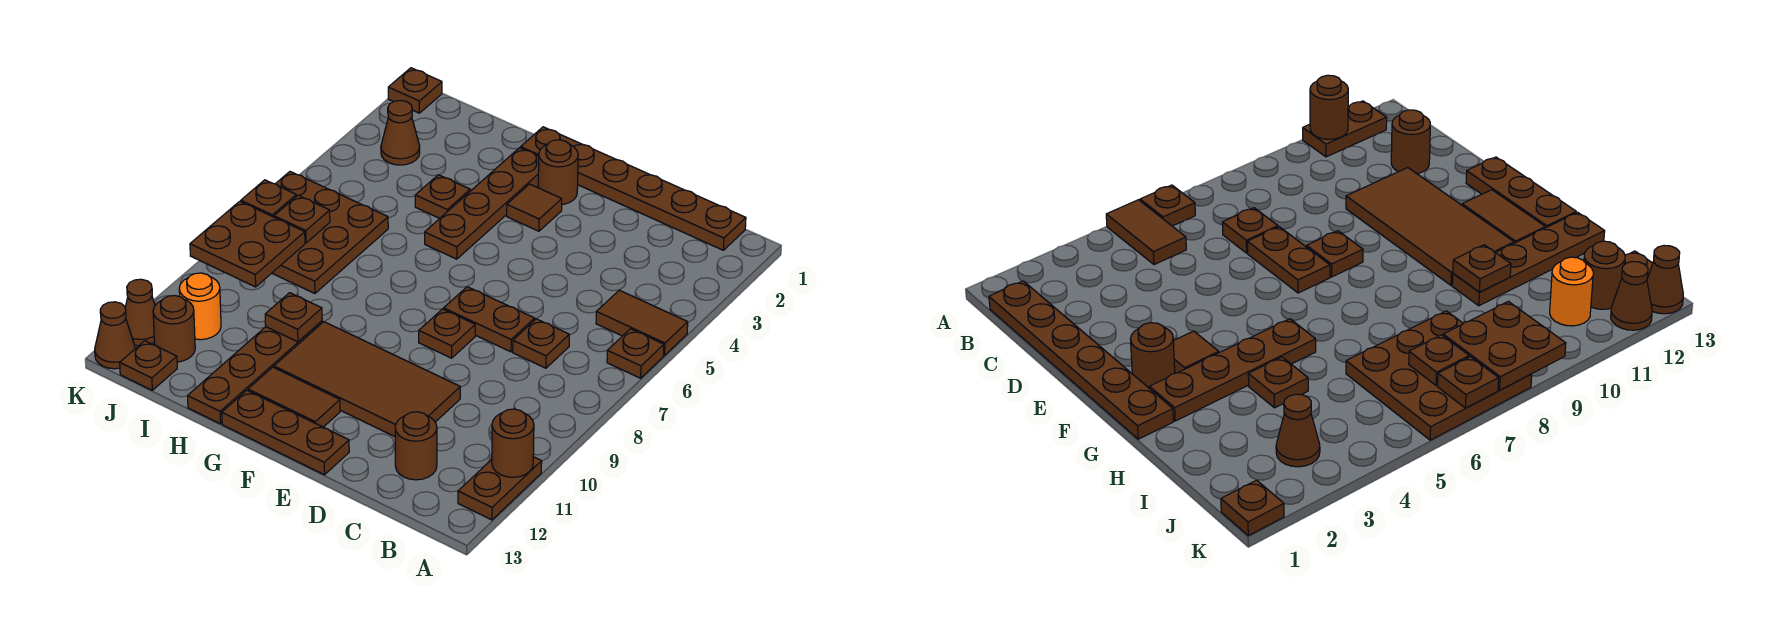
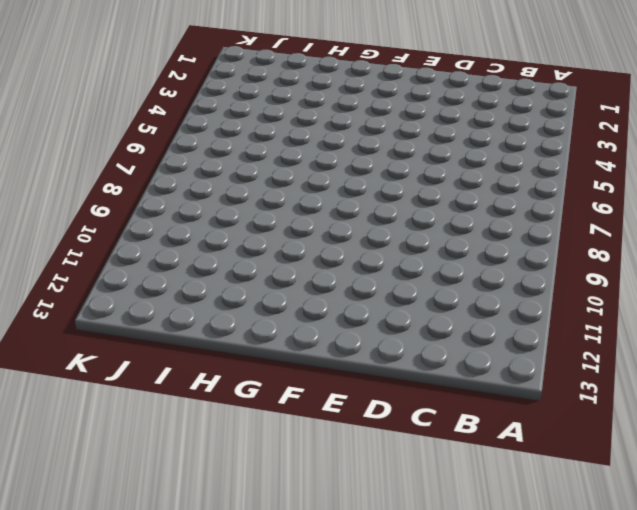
none -> brown tile A5:B5 level 1
none -> brown plate A6 level 1
none -> brown plate A11:A12 level 1

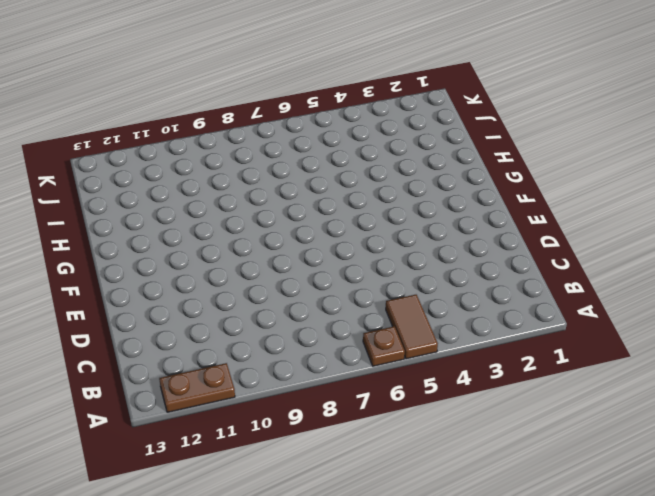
none -> brown plate B1:G1 level 1
none -> brown plate C7 level 1
none -> brown round brick C12 level 1

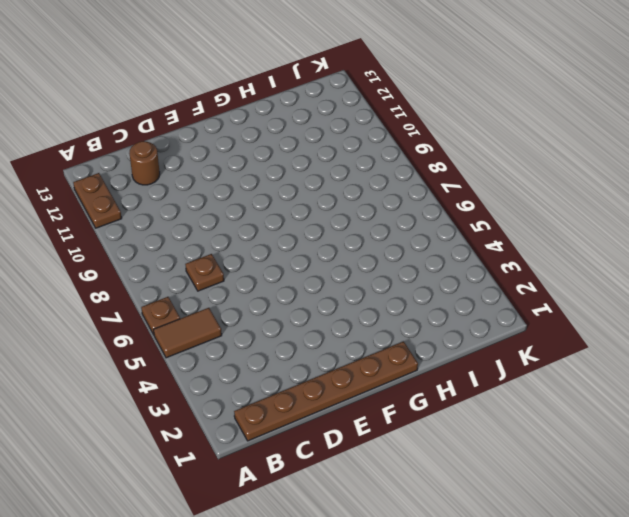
none -> brown plate D7:E7 level 1
none -> brown tile D10:G11 level 1
none -> brown plate E8 level 1

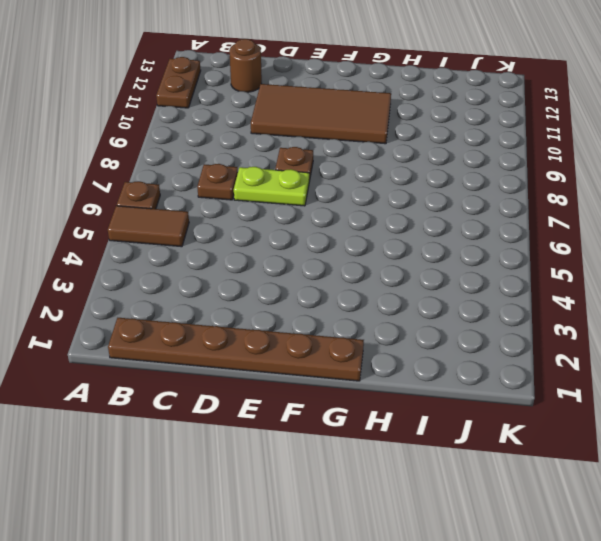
lime plate D7:E7 level 1 -> brown plate D7:E7 level 1
none -> brown plate E13:G13 level 1
none -> brown round brick F2 level 1
none -> brown tile F3 level 1

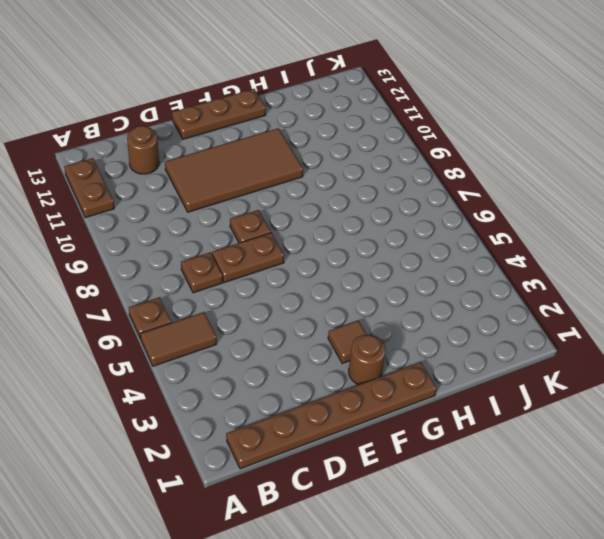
none -> brown tile F12:G12 level 1
none -> brown plate G2:G5 level 1
none -> brown plate H4 level 1

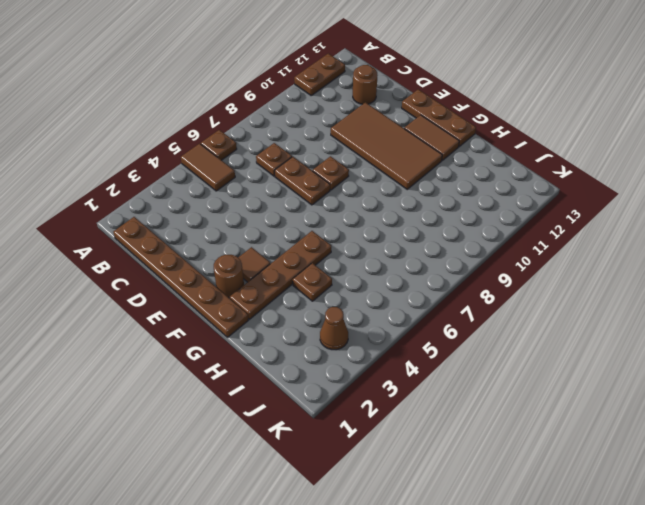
none -> brown plate H10:H13 level 1
none -> brown plate I6:K8 level 1
none -> orange round brick J11 level 1

